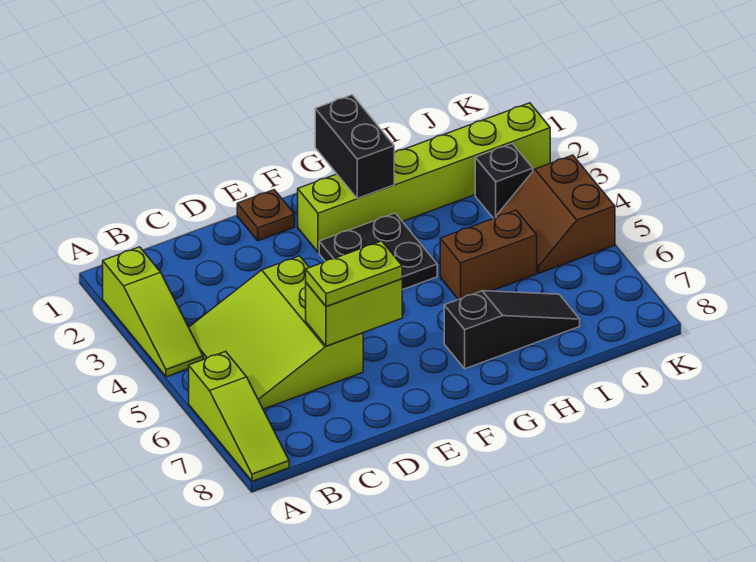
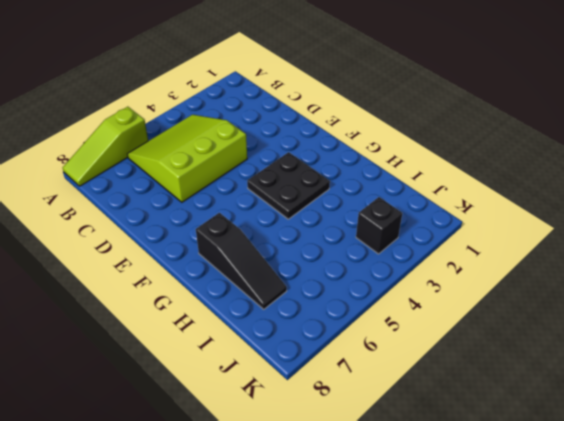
none -> lime slope A2:A4 level 1 top 2
none -> brown plate E1 level 1
none -> lime brick F2:K2 level 1

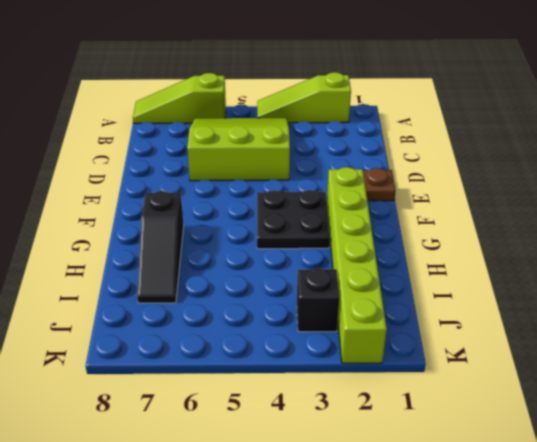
none -> brown brick H5:I5 level 1
none -> brown slope J4:K5 level 1 top K
none -> lime brick D6:E6 level 2

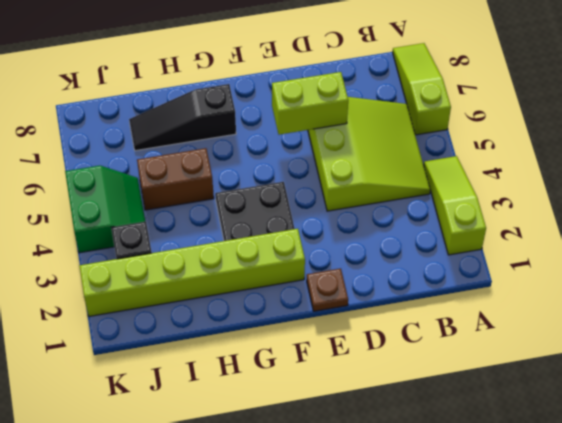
green slope J4:K5 level 1 top K -> brown slope J4:K5 level 1 top K
none -> black brick G1:G2 level 2
none -> lime plate D6:E6 level 3

